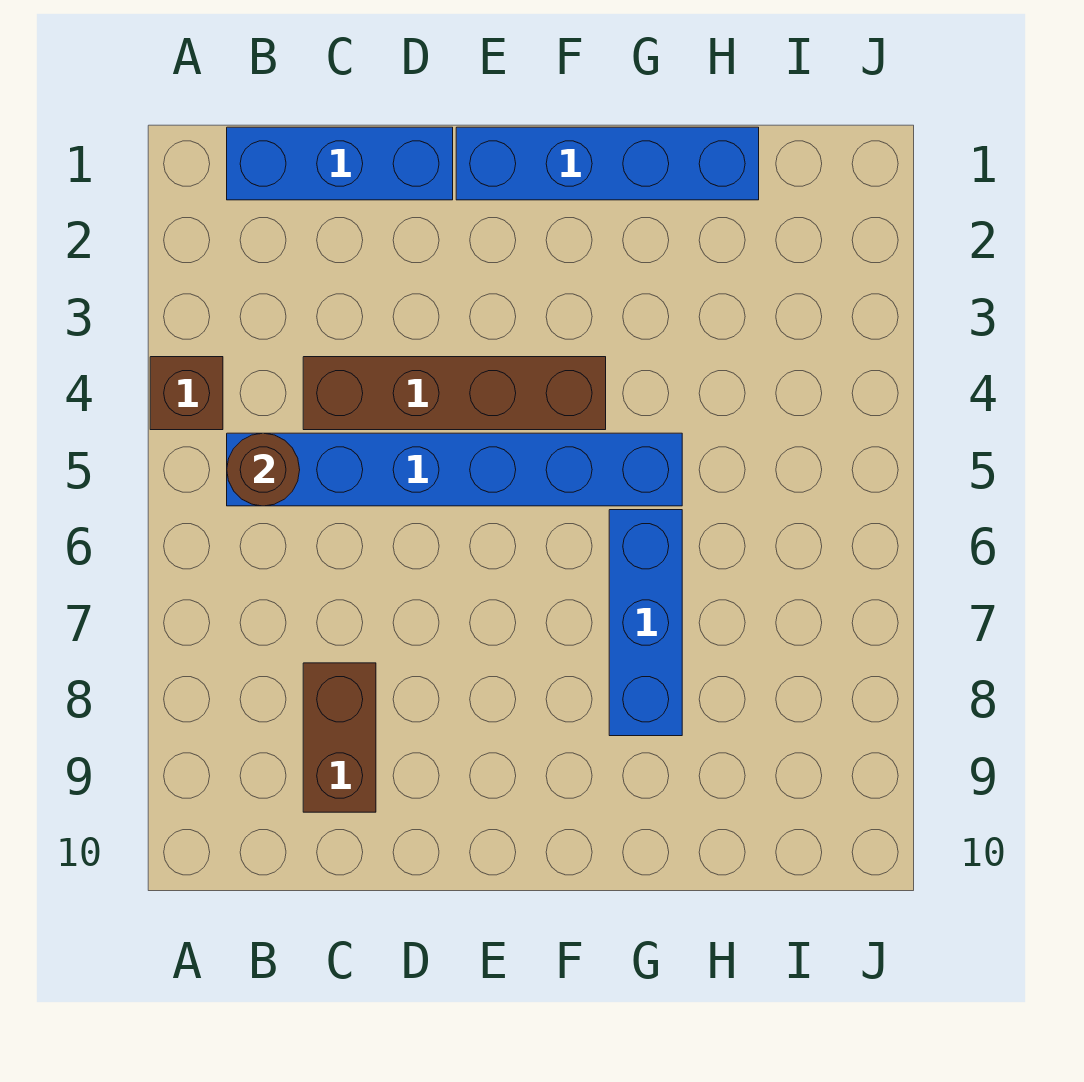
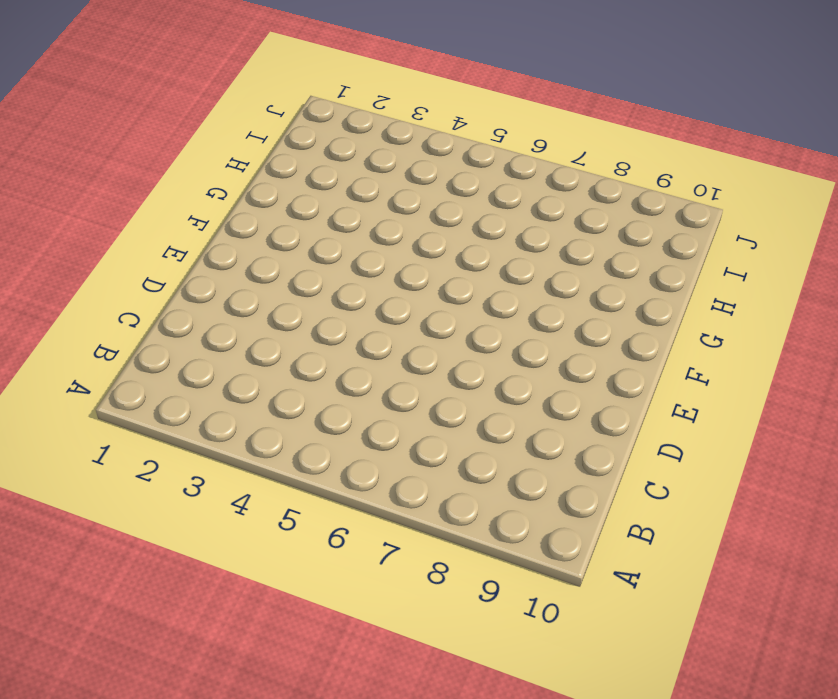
none -> brown brick A4 level 1
none -> blue brick B1:D1 level 1

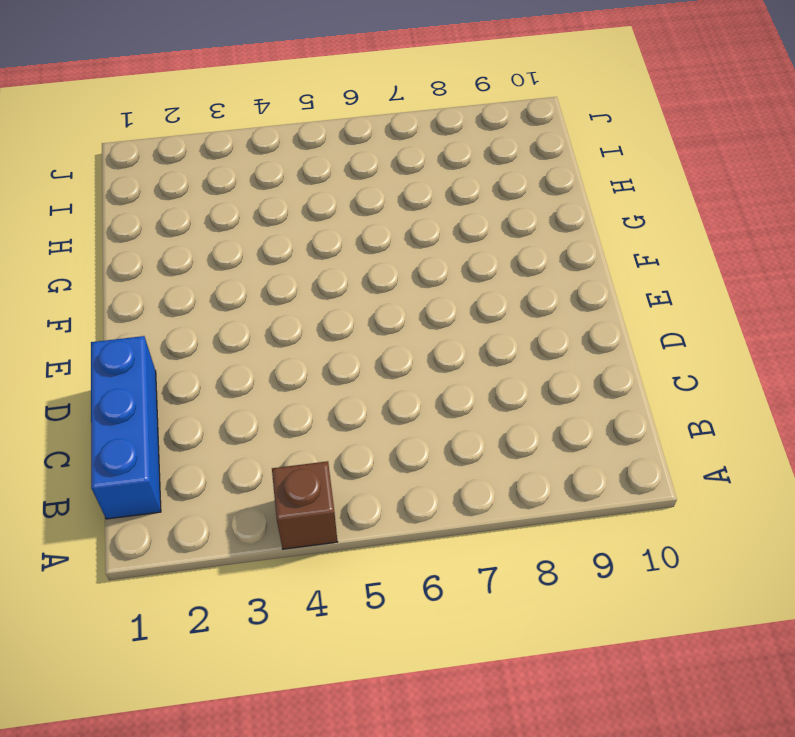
none -> blue brick B5:G5 level 1
none -> brown brick C4:F4 level 1

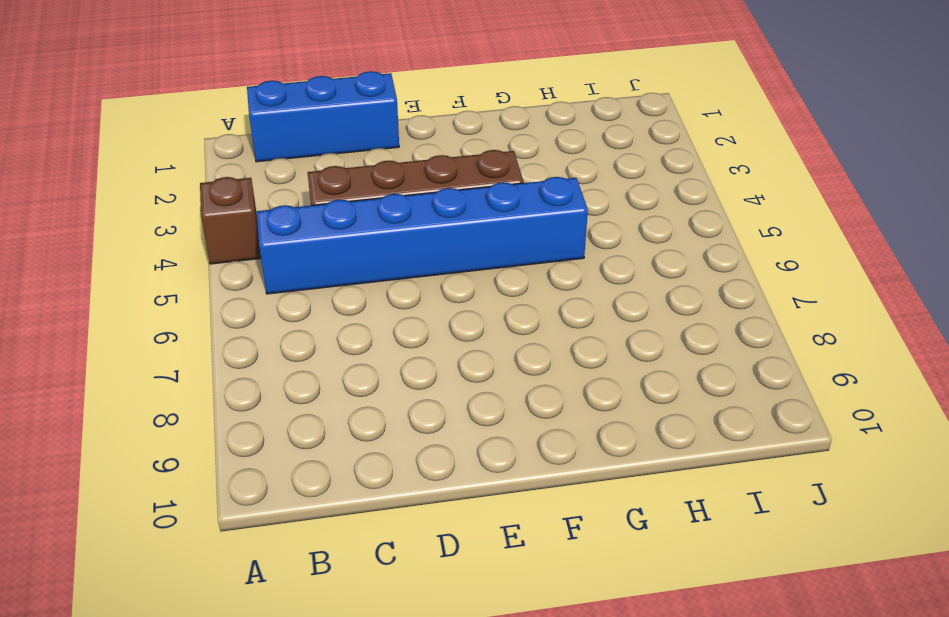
none -> brown brick C8:C9 level 1
none -> blue brick E1:H1 level 1

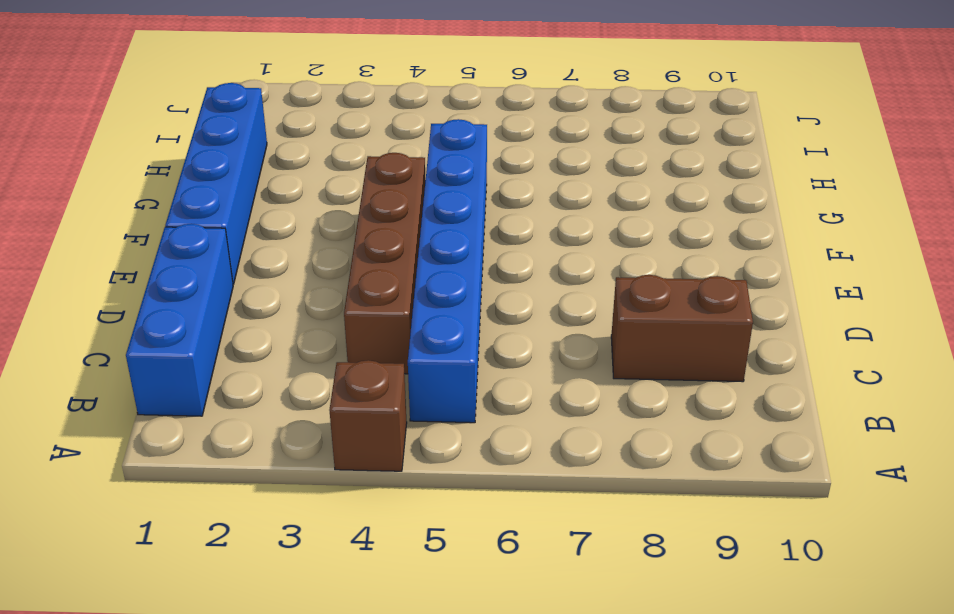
none -> blue brick G6:G8 level 1
none -> brown round brick B5 level 2

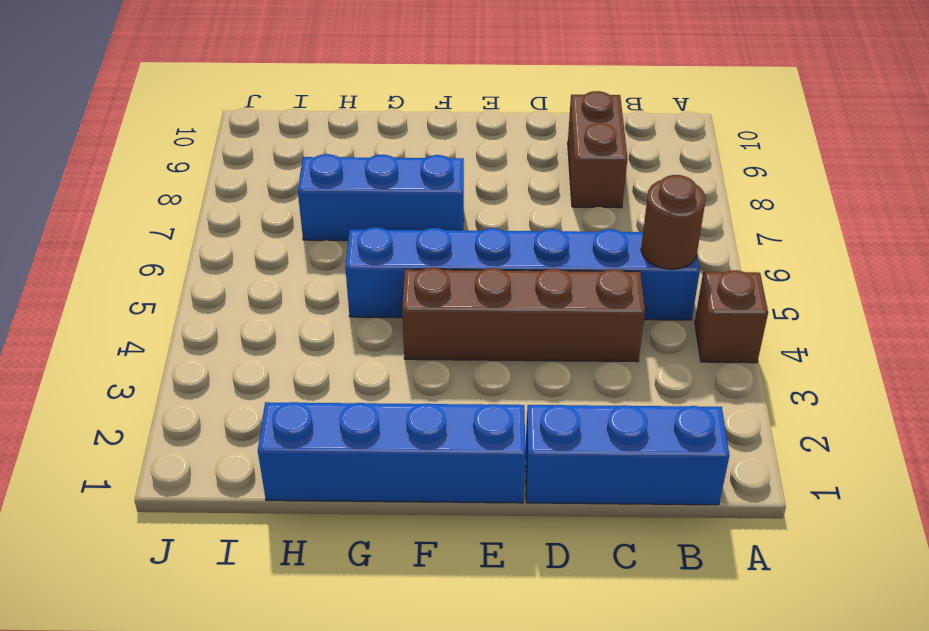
blue brick F7:H7 level 1 -> blue brick G6:G8 level 1

